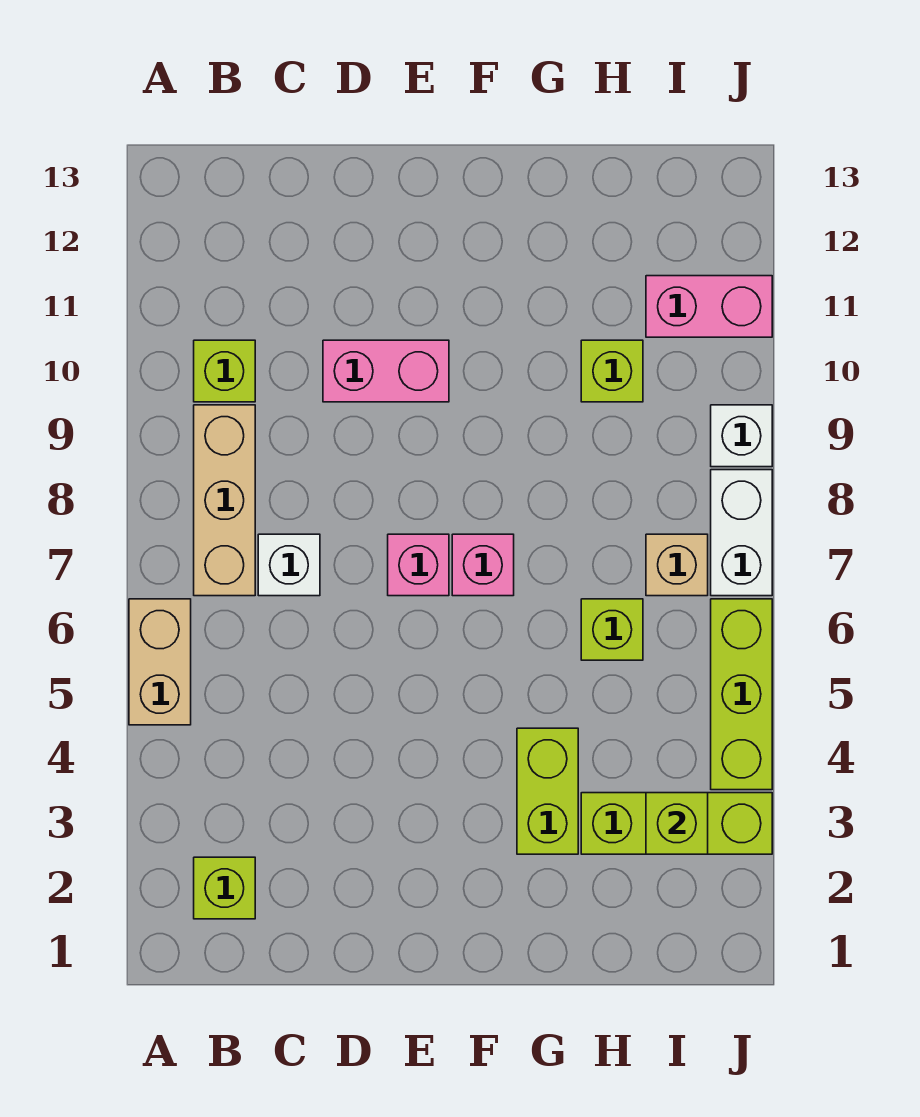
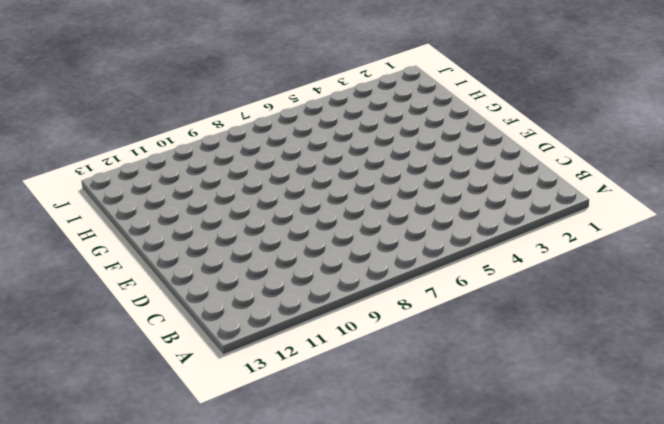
none -> tan brick A5:A6 level 1
none -> lime brick B2 level 1
none -> tan brick B7:B9 level 1

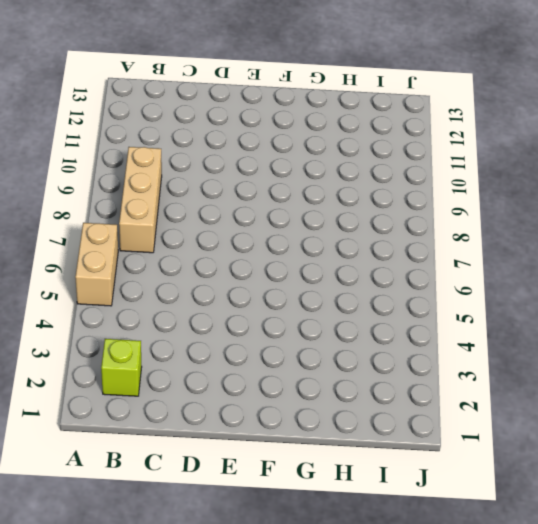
none -> lime brick B10 level 1
none -> white brick C7 level 1
none -> pink brick D10:E10 level 1

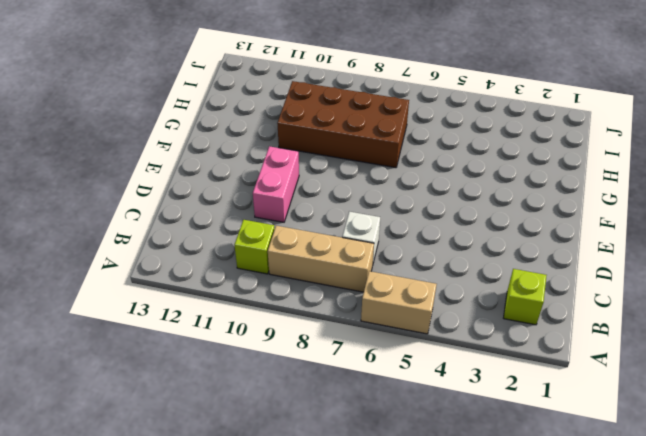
brown brick G7:H10 level 1 -> lime brick H10 level 1
none -> pink brick E7 level 1
none -> pink brick F7 level 1
none -> lime brick G3:G4 level 1

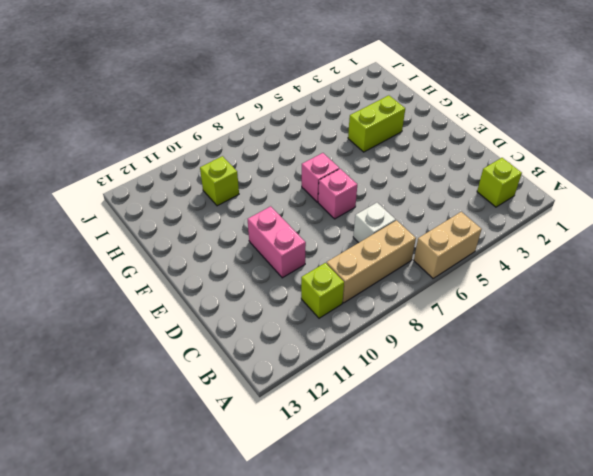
none -> lime brick H3:J3 level 1
none -> lime brick H6 level 1
none -> tan brick I7 level 1

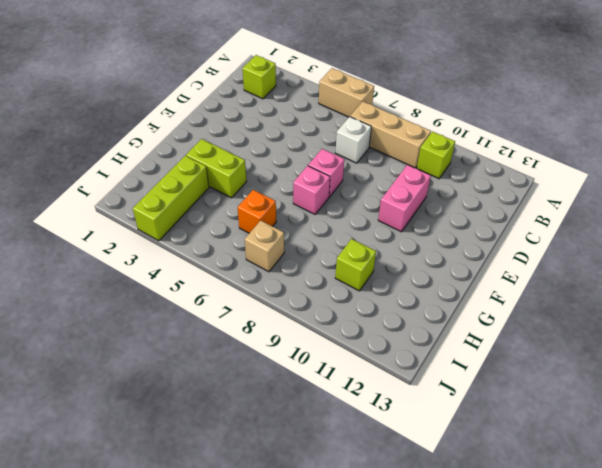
orange brick H6 level 1 -> lime brick H6 level 1
none -> pink brick I11:J11 level 1
none -> lime brick J4:J6 level 1
none -> white brick J7:J8 level 1

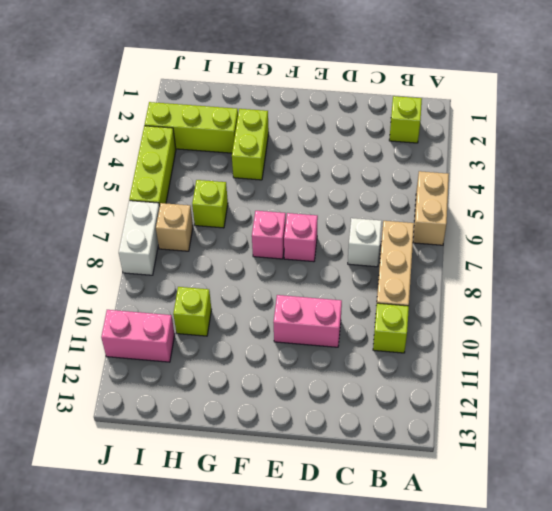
none -> white brick J9 level 1
none -> lime brick I3 level 2

